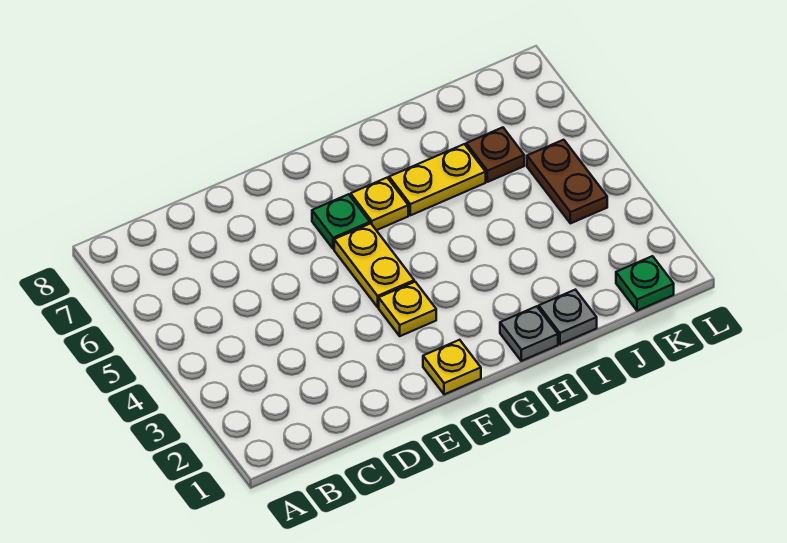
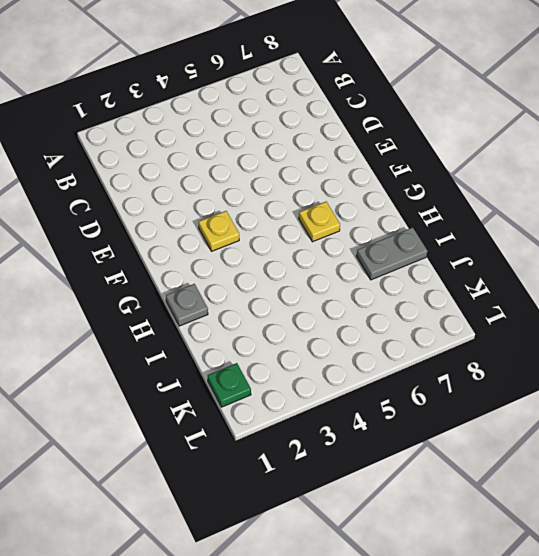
grey plate I7:I8 level 1 -> none
none -> yellow plate F1 level 1
none -> yellow plate F4:F5 level 1

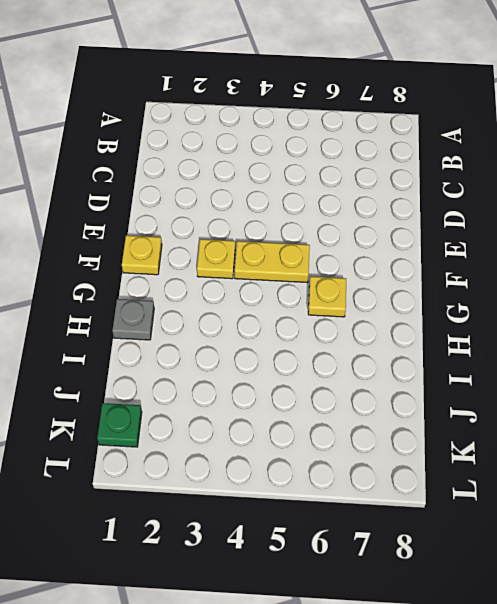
none -> green plate F6 level 1
none -> yellow plate H6:I6 level 1

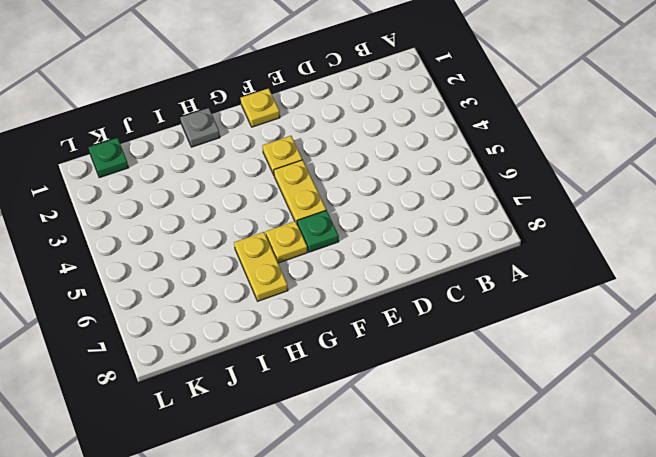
yellow plate H6:H7 level 1 -> yellow plate H6:I6 level 1
none -> grey plate I1 level 1
none -> brown plate J6 level 1

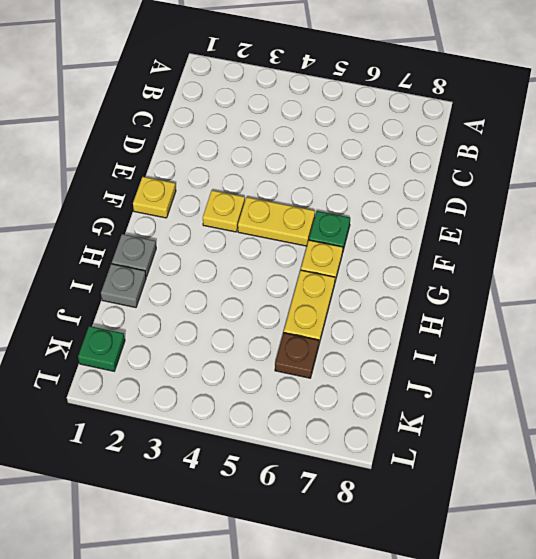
none -> brown plate K4:K5 level 1

